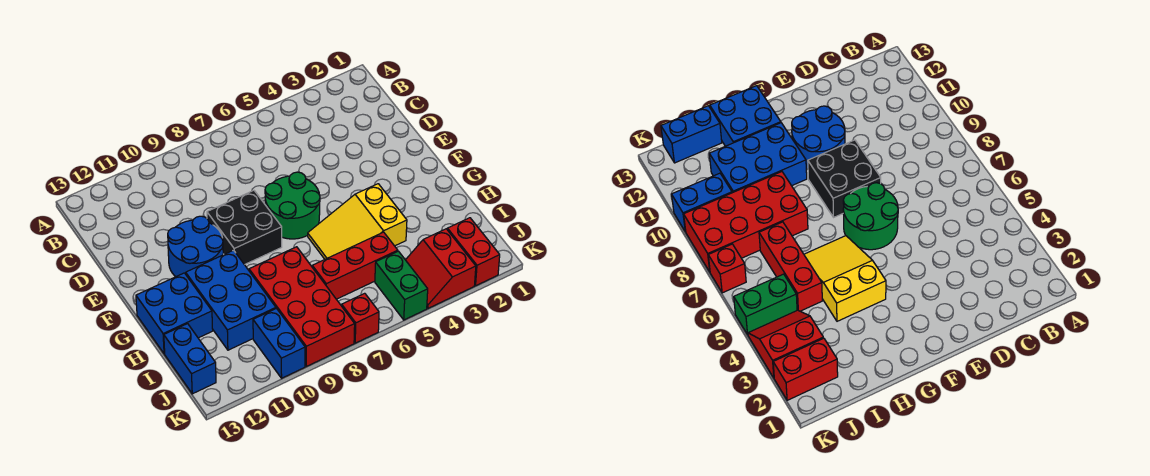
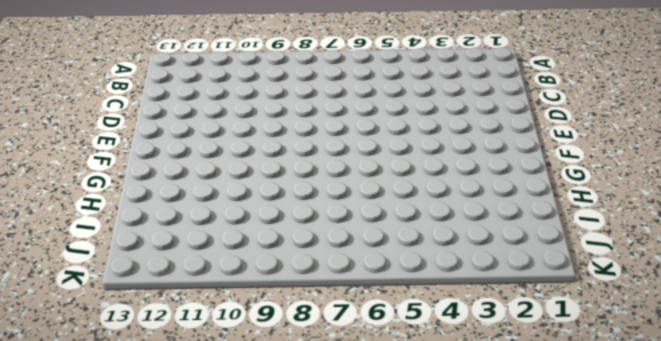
none -> green round brick E6:F7 level 1
none -> black brick E8:F9 level 1
none -> blue round brick E10:F11 level 1

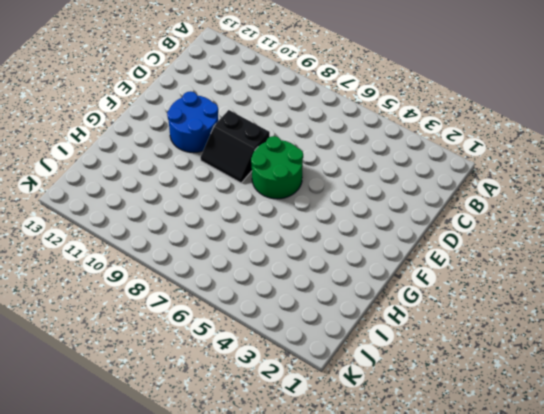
black slope E8:F9 level 1 top E -> black brick E8:F9 level 1
none -> yellow slope G4:H6 level 1 top 4
none -> blue brick G10:I11 level 1
none -> blue brick G12:H13 level 1

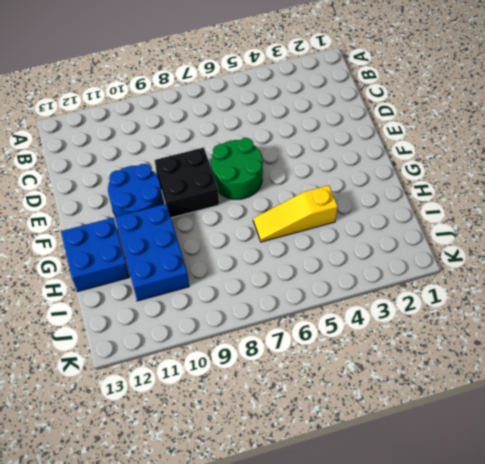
yellow slope H4:H6 level 1 top 4 -> yellow slope G4:H6 level 1 top 4
none -> red brick H8:K9 level 1
none -> red brick I5:I7 level 1
none -> blue brick I13:J13 level 1

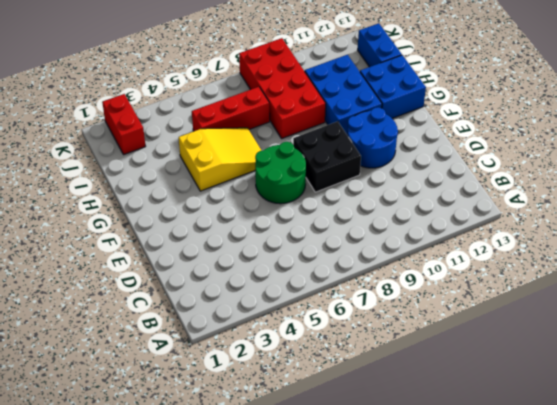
none -> red slope J3:K4 level 1 top 3
none -> green brick J5:K5 level 1
none -> blue brick J10:K10 level 1

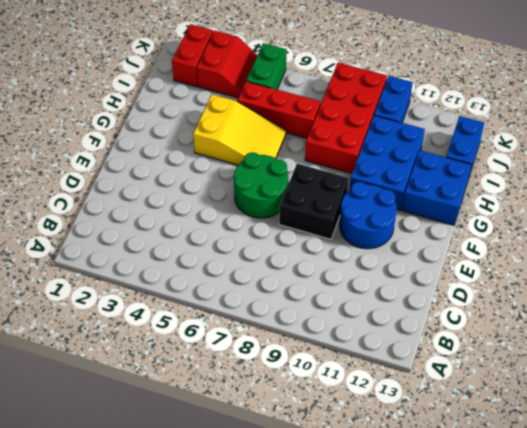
none -> red brick K7 level 1

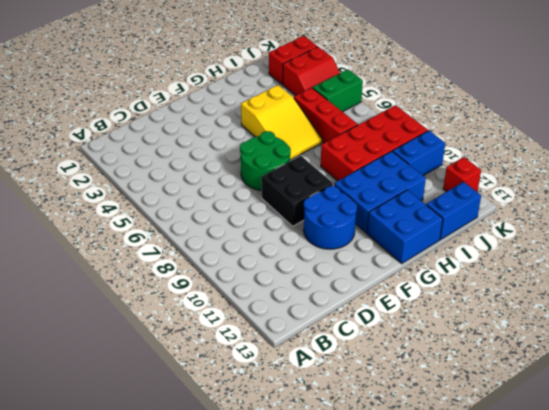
red brick K12 level 1 -> red brick K7 level 1

